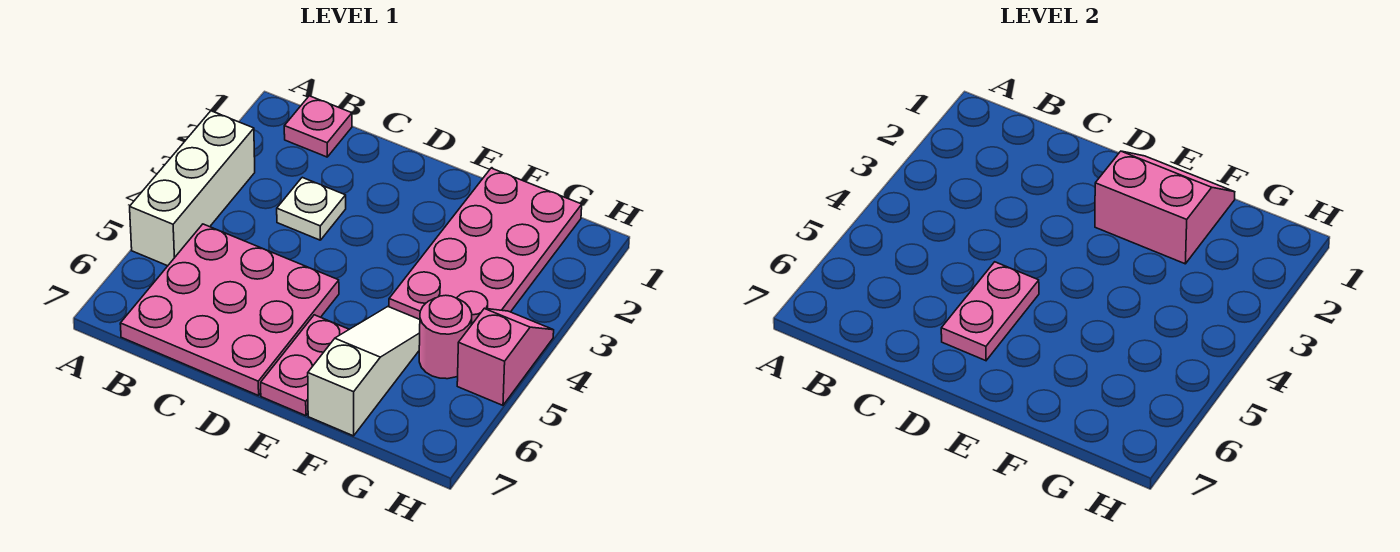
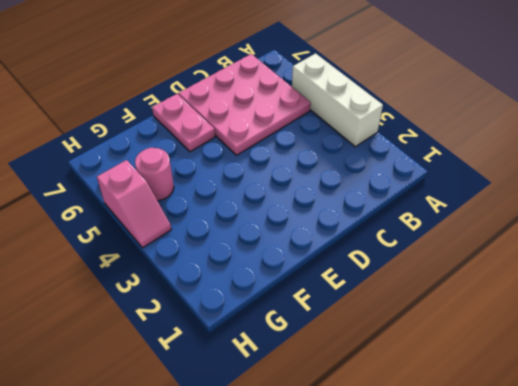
none -> pink plate B1 level 1
none -> white plate C3 level 1

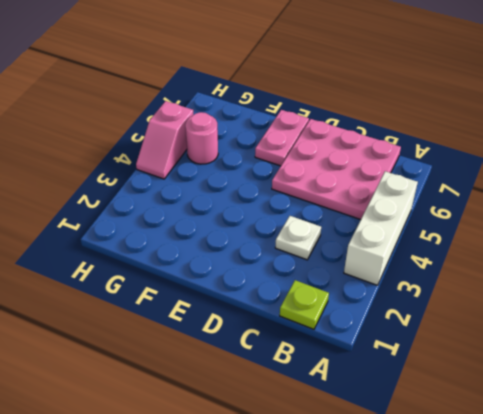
lime plate B1 level 1 -> pink plate B1 level 1
none -> pink plate F1:G4 level 1
none -> white slope F5:F7 level 1 top 7

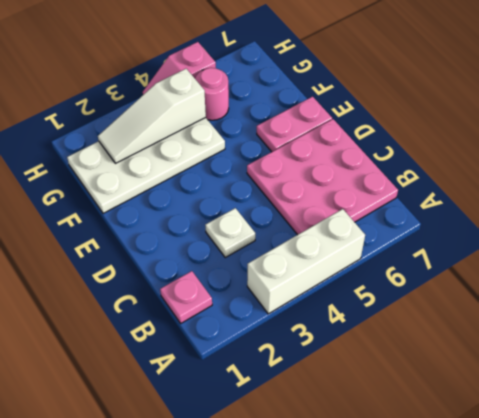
white plate F1:G4 level 1 -> pink plate F1:G4 level 1
white slope G2:G4 level 2 top 4 -> white slope F5:F7 level 1 top 7
none -> pink plate D5:D6 level 2
none -> pink slope E1:F2 level 2 top 2

